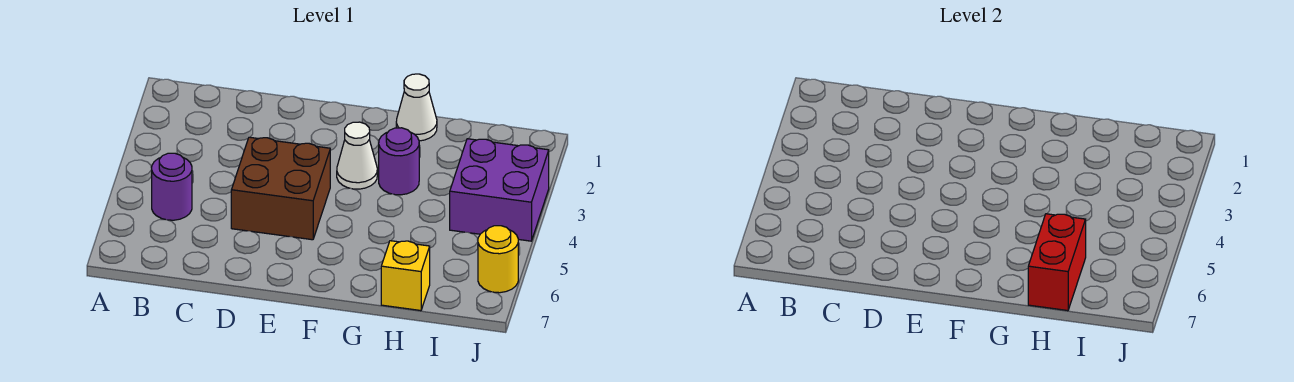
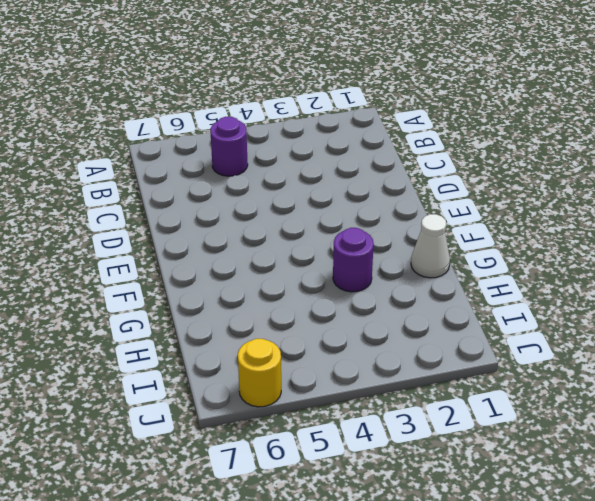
none -> brown brick D4:E5 level 1
none -> white cone F3 level 1

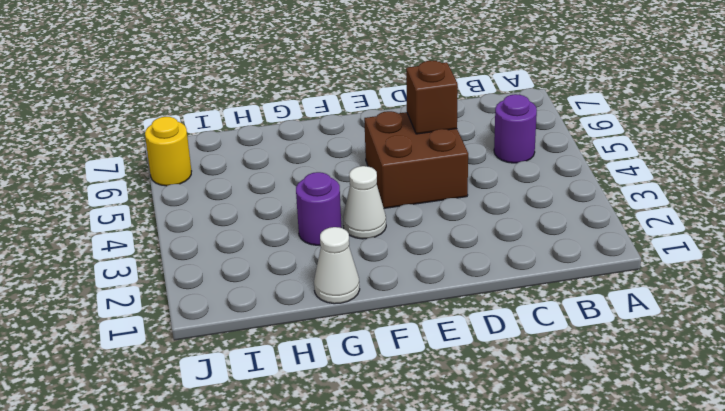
brown brick D5 level 2 -> none
none -> yellow brick H7 level 1
none -> purple brick I3:J4 level 1

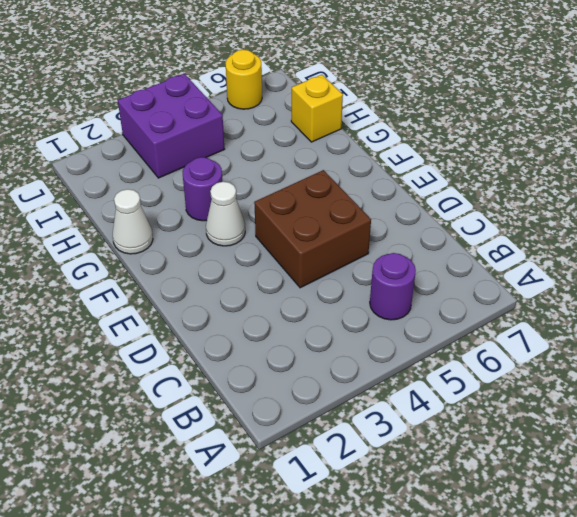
none -> red brick H6:H7 level 2

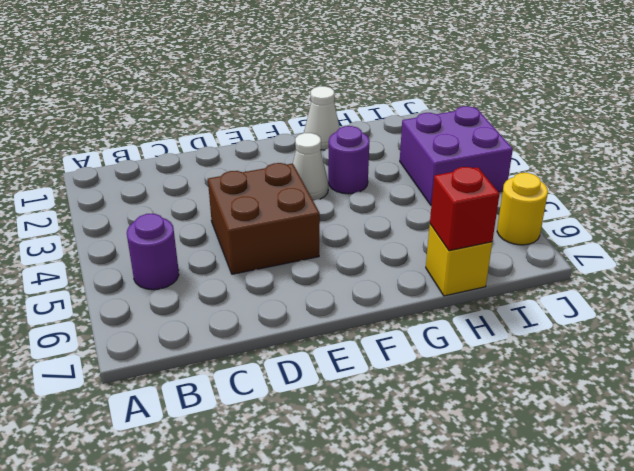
red brick H7 level 2 -> red brick H6:H7 level 2

